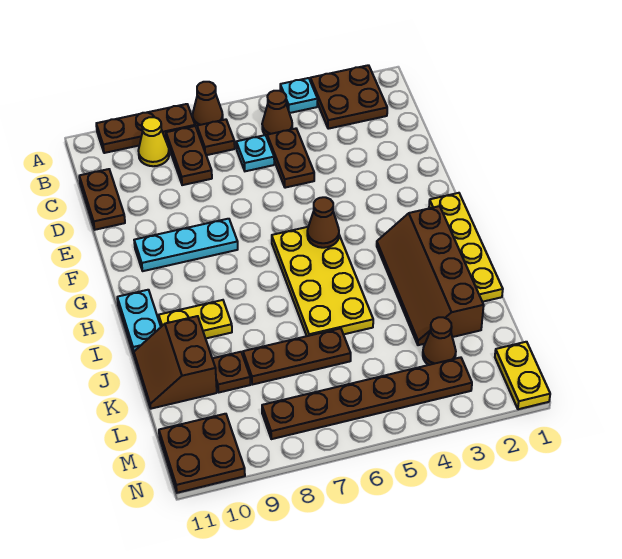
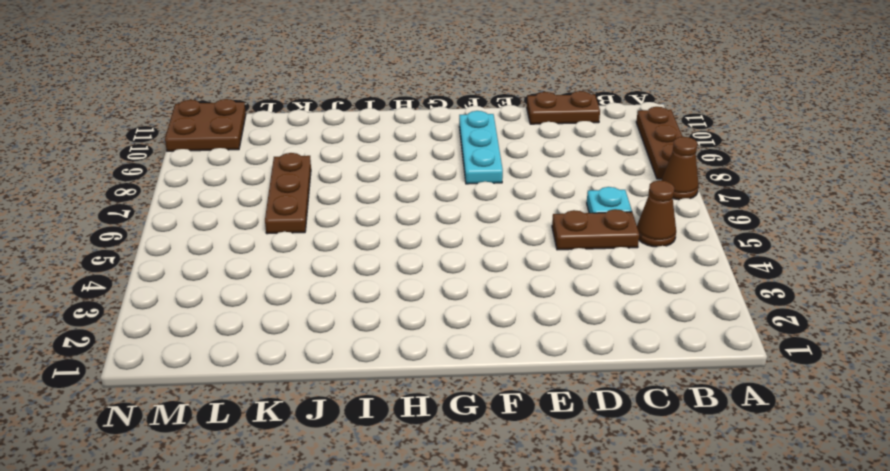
none -> brown plate A2:B3 level 1
none -> cyan plate A4 level 1
none -> brown plate B7 level 1

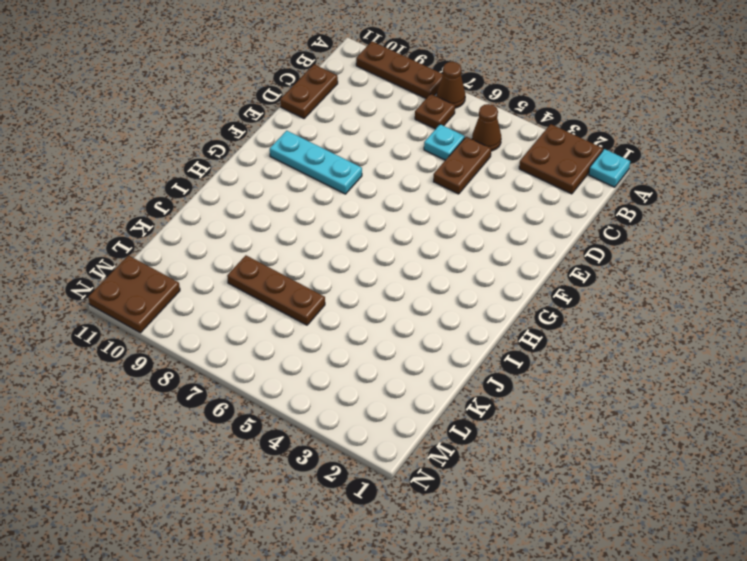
cyan plate A1 level 1 -> cyan plate A4 level 1
none -> brown plate B8:C8 level 1
none -> yellow cone B9 level 1
none -> yellow plate G1:J1 level 1

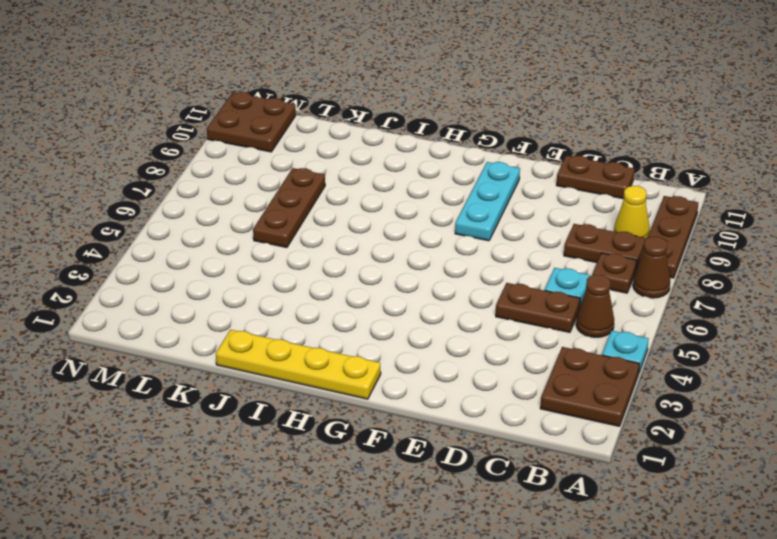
none -> yellow plate G5:J6 level 1
none -> brown slope H2:K3 level 1 top 2
none -> cyan plate H11:I11 level 1

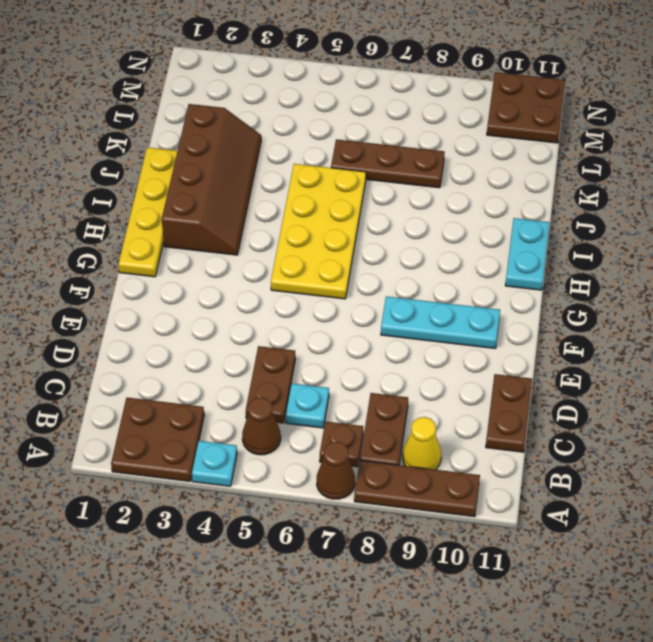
none -> yellow plate I9:I10 level 1
none -> brown slope J10:K11 level 1 top 10
none -> brown plate K9 level 1

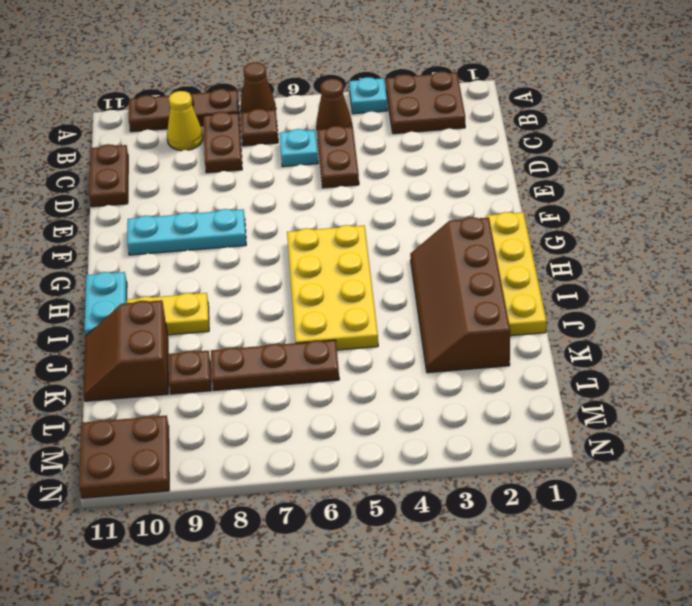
none -> brown cone L3 level 1
none -> yellow plate M1:N1 level 1
none -> brown plate M3:M8 level 1

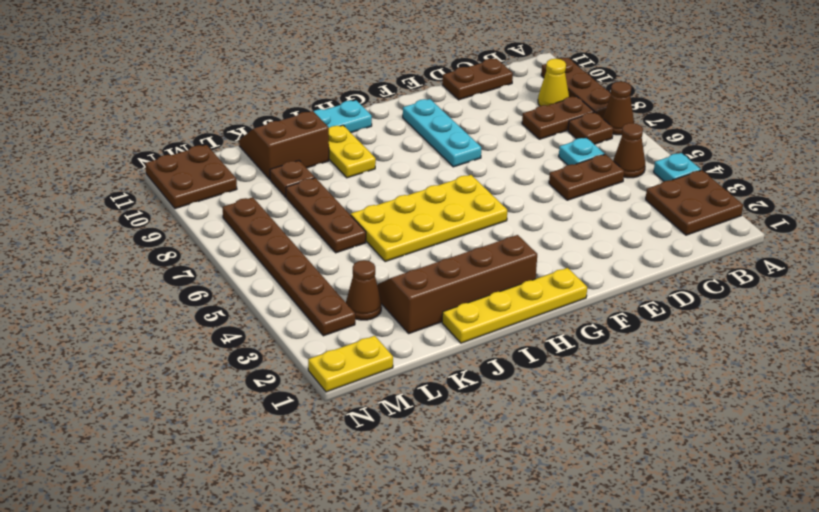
none -> brown cone G5 level 2

